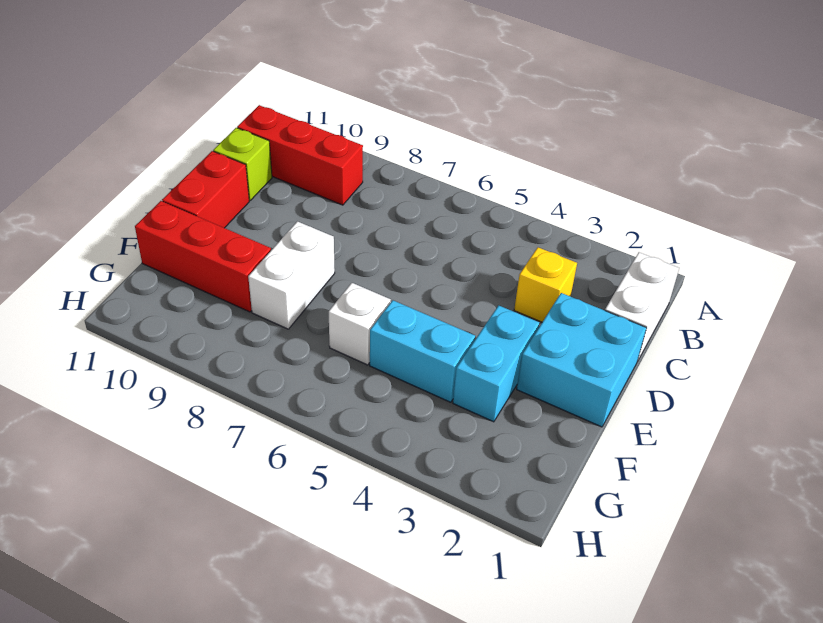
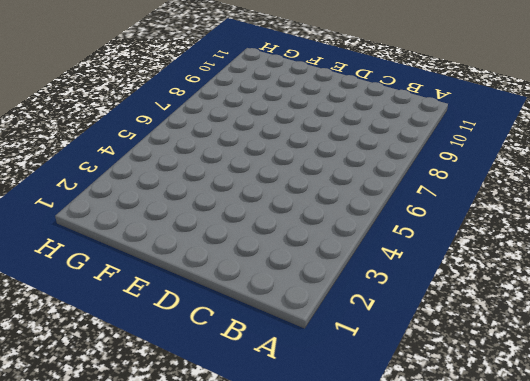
none -> white brick B1:C1 level 1
none -> red brick B9:B11 level 1

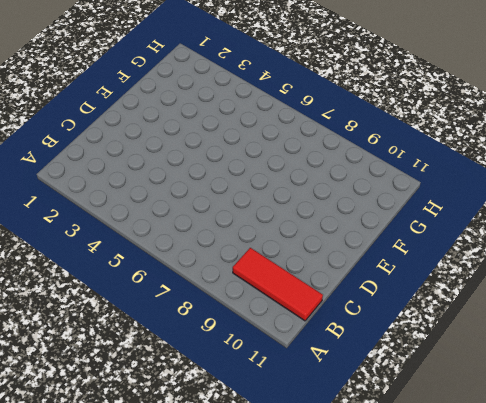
red tile B9:B11 level 1 -> red brick B9:B11 level 1
none -> white brick B1:C1 level 1
none -> yellow brick C3 level 1

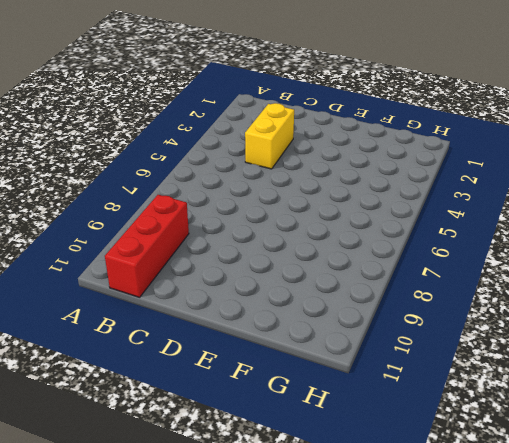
yellow brick C3:C4 level 1 -> yellow brick C3 level 1
none -> white brick B1:C1 level 1
none -> lime brick C11 level 1

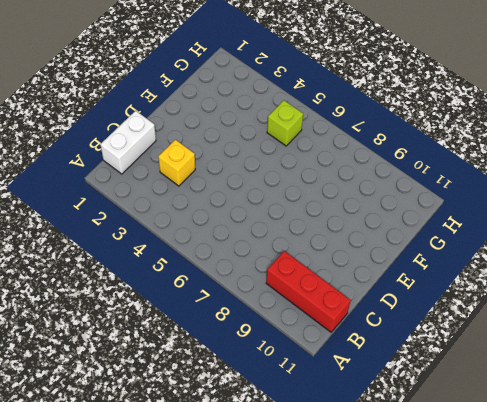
lime brick G5 level 1 -> lime brick C11 level 1
none -> cyan brick D1:E2 level 1
none -> red brick D11:E11 level 1

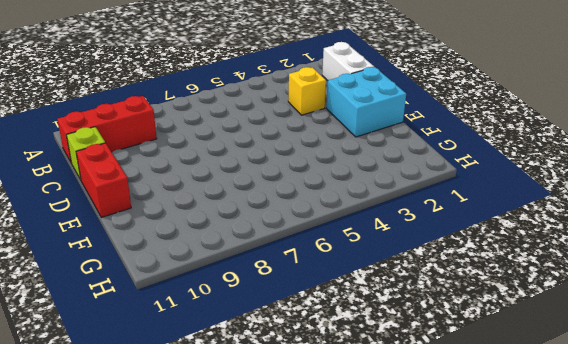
none -> cyan brick E3:F3 level 1
none -> white brick E8:F8 level 1

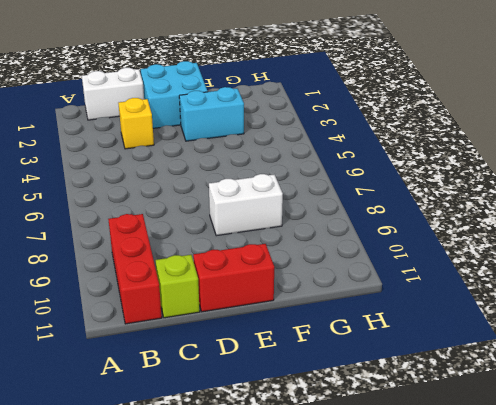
none -> cyan brick F4:F5 level 1
none -> white brick F6 level 1

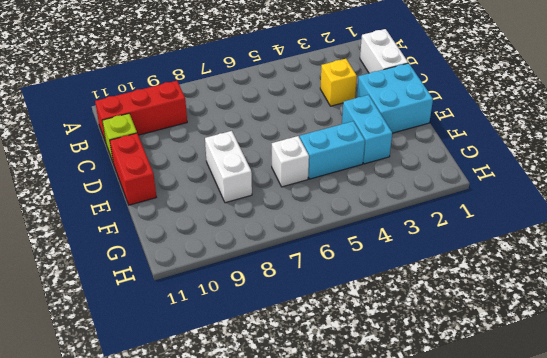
none -> red brick F9:F11 level 1

